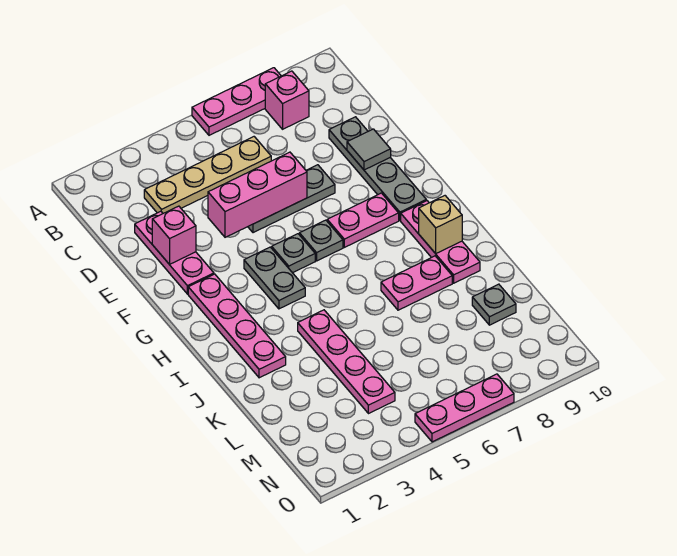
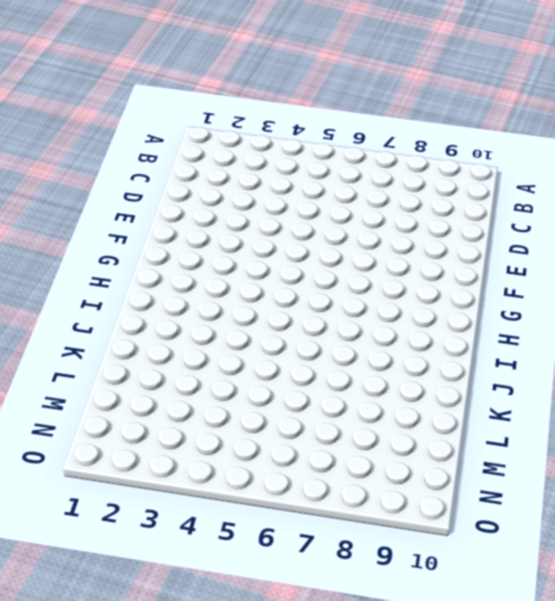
none -> pink plate A6:A8 level 1
none -> pink brick B8 level 1
none -> tan plate C3:C6 level 1

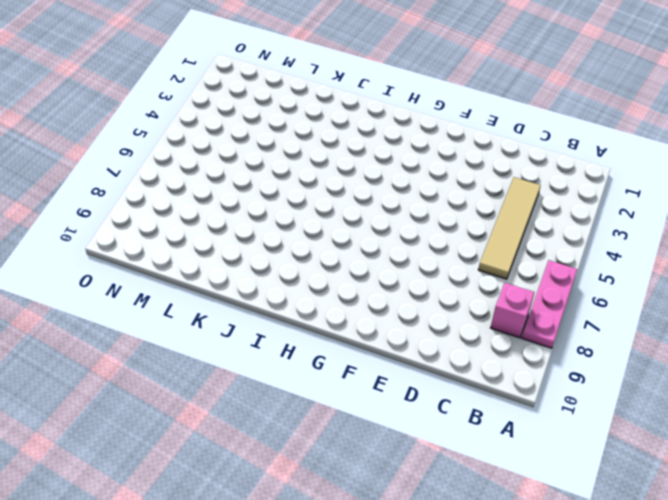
tan tile C3:C6 level 1 -> tan plate C3:C6 level 1
none -> pink plate D2:F2 level 1
none -> grey plate D9:G9 level 1
none -> grey plate E5:E7 level 1

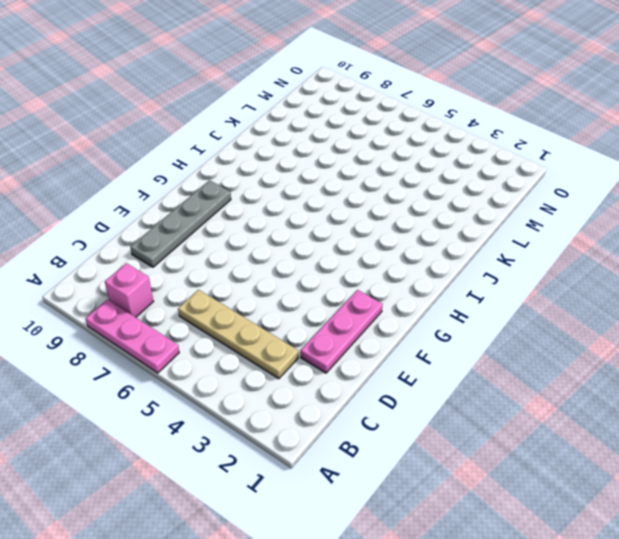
none -> grey plate E5:E7 level 1
none -> pink plate G2:J2 level 1
none -> grey plate G4:H4 level 1

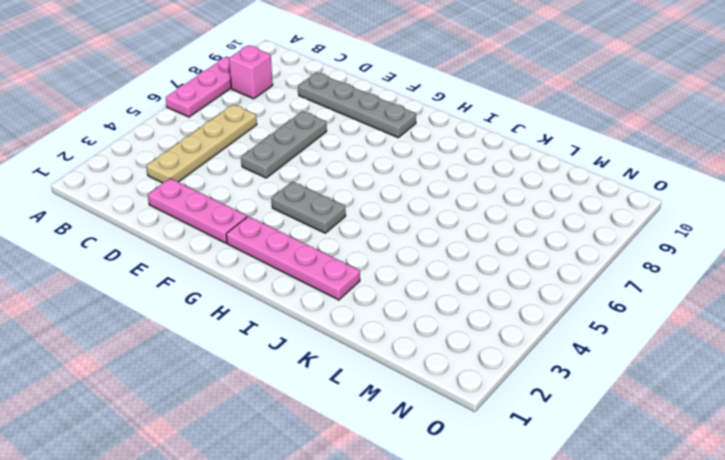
none -> grey plate G5 level 1
none -> grey plate G6 level 1
none -> pink plate G7:G8 level 1

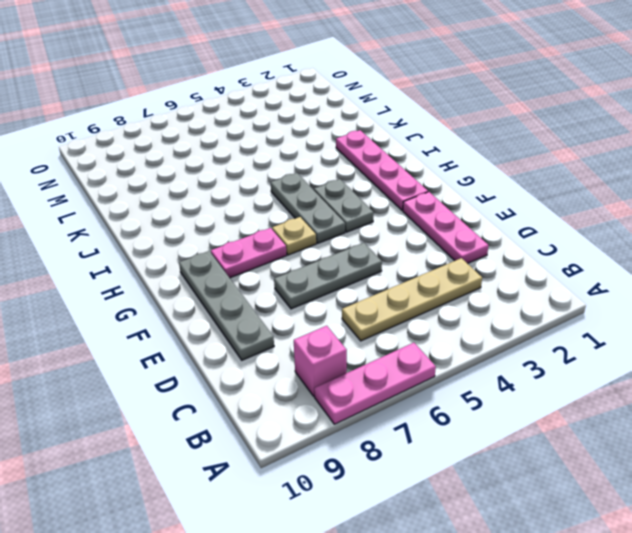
grey plate G5:I5 level 1 -> grey plate G5 level 1
tan plate G6 level 1 -> grey plate G6 level 1
none -> pink plate H9:J9 level 1
none -> pink plate J4:M4 level 1
none -> pink plate J7:J8 level 1

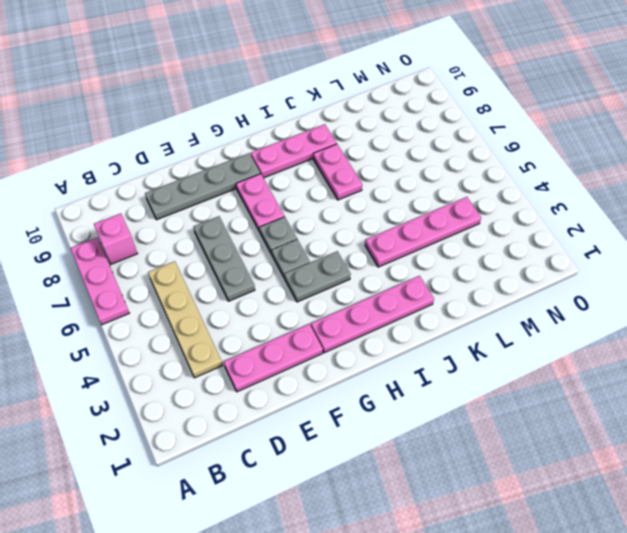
none -> grey plate L9 level 1
none -> pink plate O5:O7 level 1
none -> pink brick E2 level 2

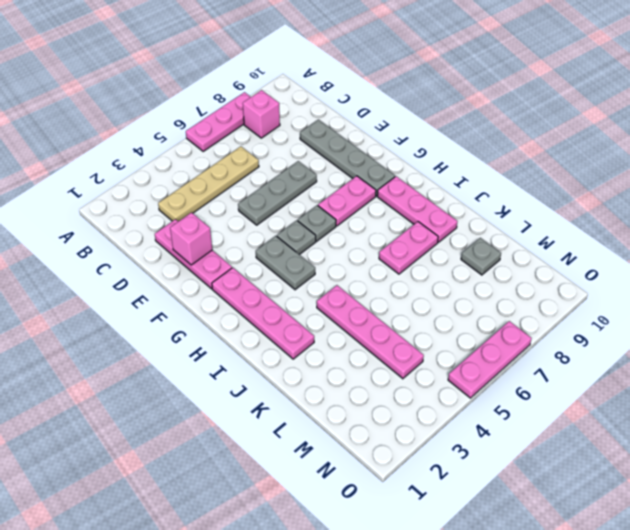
none -> pink brick E4:E6 level 2
none -> grey tile E9 level 2
none -> tan brick I9 level 2

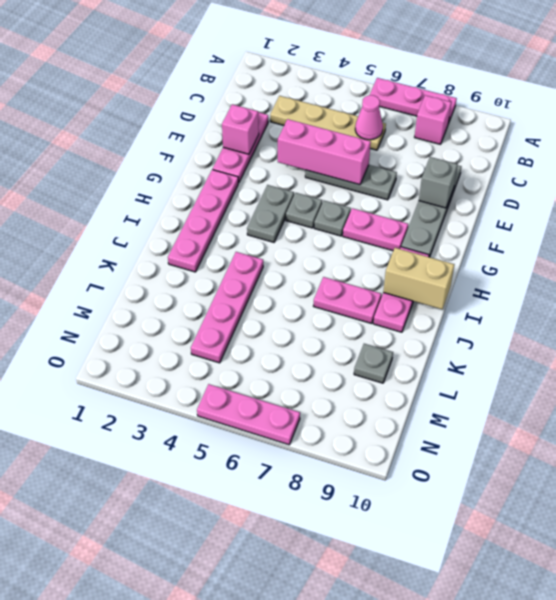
pink cone C6 level 2 -> none
grey brick E9 level 2 -> grey tile E9 level 2
tan brick I9:I10 level 2 -> tan brick I9 level 2

